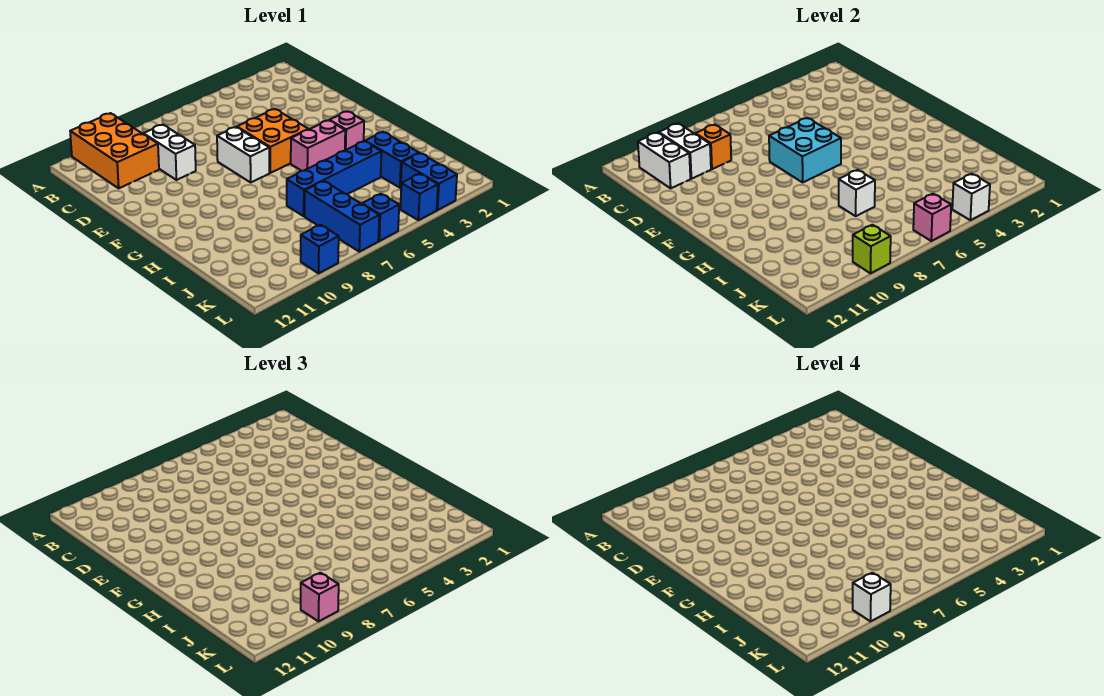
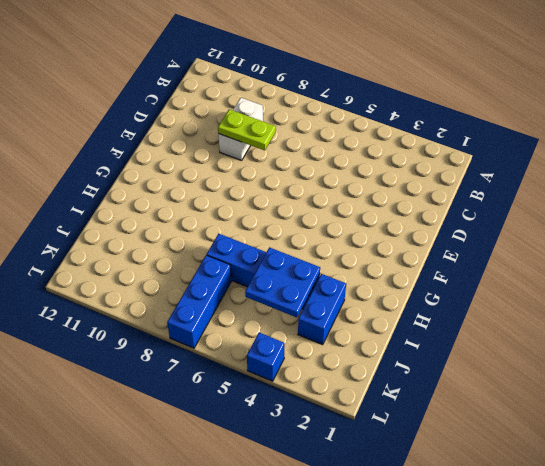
lime plate D8:D9 level 2 -> none
blue plate I4:J5 level 2 -> none
none -> orange brick A10:C11 level 1
none -> orange brick E5:F6 level 1
none -> white brick E7:F7 level 1

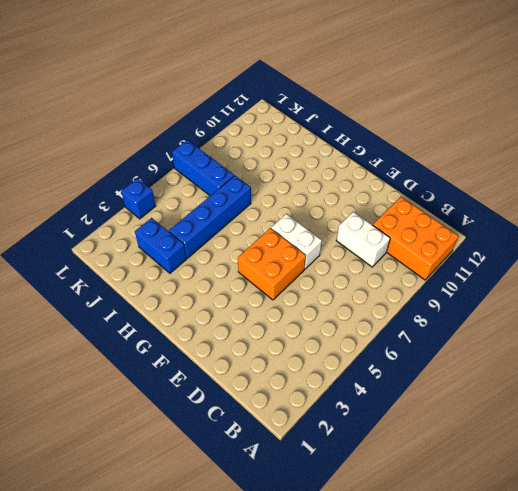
none -> pink brick G3 level 1
none -> pink brick G4:G5 level 1
none -> blue brick K3:L3 level 1

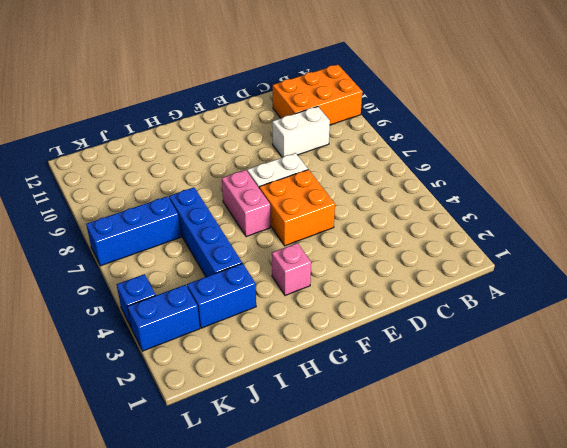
pink brick G6:G7 level 1 -> pink brick G4:G5 level 1
none -> blue brick L6 level 1
none -> blue brick L9 level 1
none -> white brick B10:C10 level 2

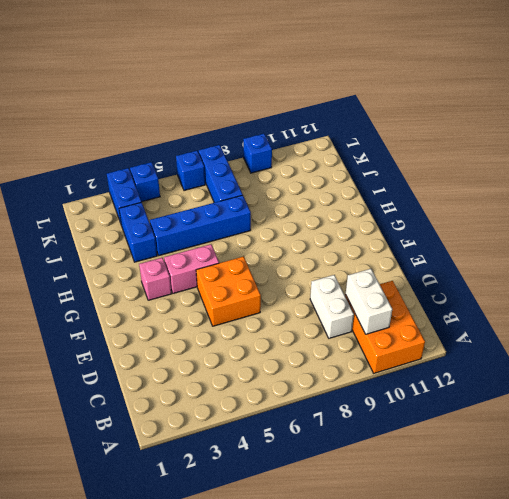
none -> white brick E7:F7 level 1
none -> white brick B11:C11 level 2
none -> orange brick C9 level 2

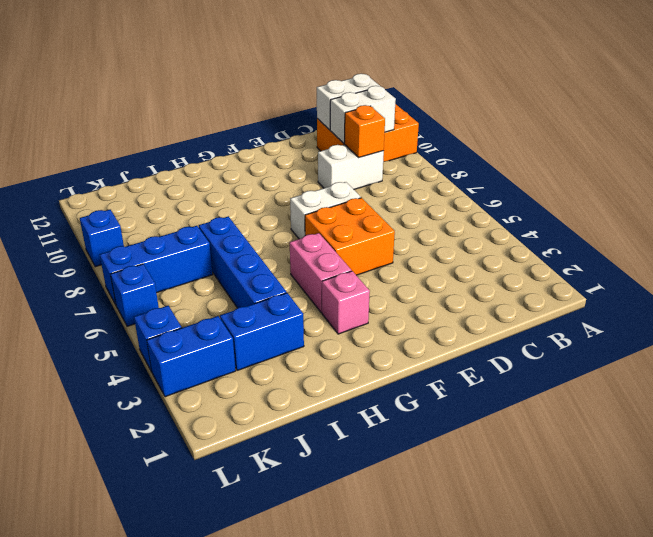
none -> cyan brick E6:F7 level 2
none -> white brick I7 level 2
none -> white brick L4 level 2

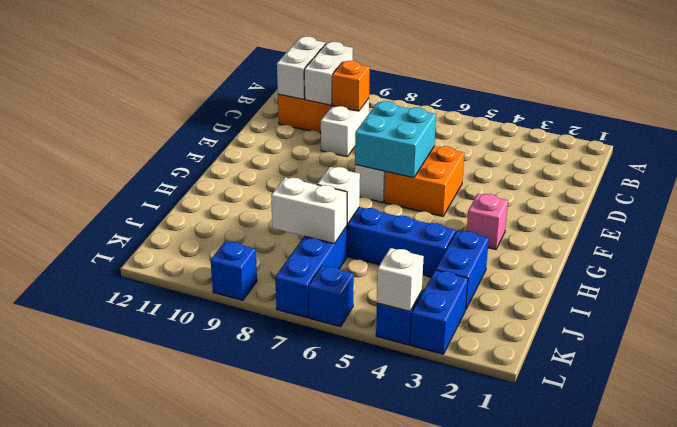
white brick J7:J8 level 2 -> none
none -> pink brick G4:G5 level 1
none -> pink brick L6 level 2
none -> lime brick L9 level 2

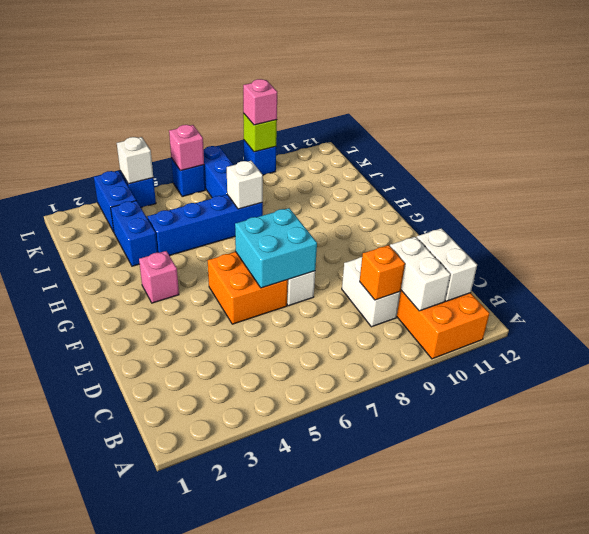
none -> pink brick G4:G5 level 1
none -> white brick L9 level 4

